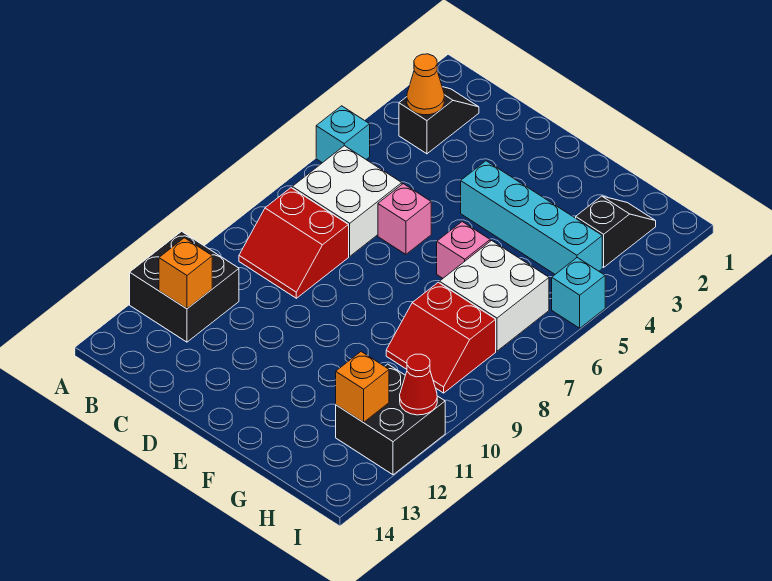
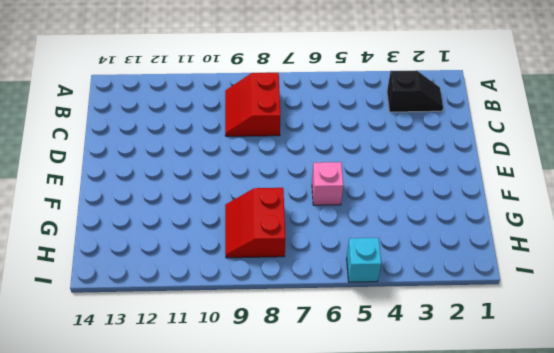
none -> cyan brick A5 level 1
none -> black brick A11:B12 level 1
none -> white brick B6:C7 level 1

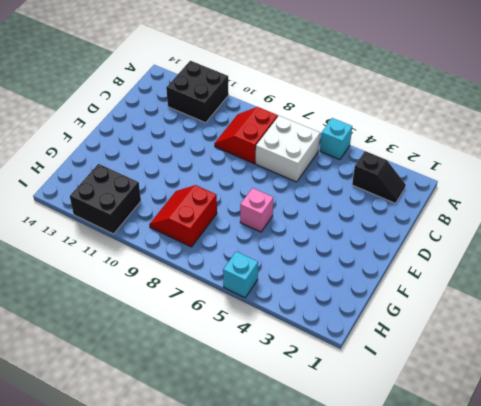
none -> pink brick D6 level 1
none -> cyan brick E4:H4 level 1
none -> white brick G6:H7 level 1

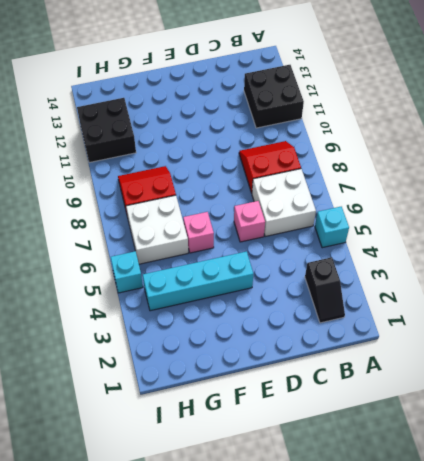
none -> black slope H2:H3 level 1 top 3
none -> orange cone B3 level 2
none -> orange brick B12 level 2

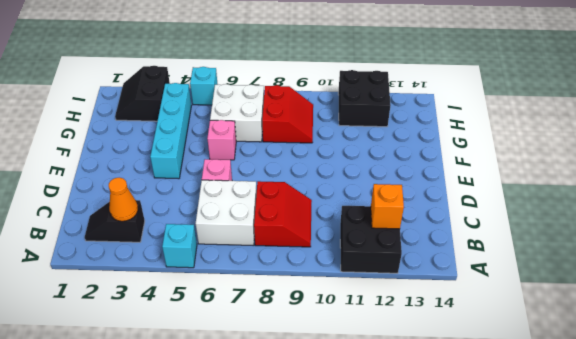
black slope H2:I3 level 1 top 3 -> black slope H2:H3 level 1 top 3
none -> orange brick H12 level 2
none -> red cone I11 level 2

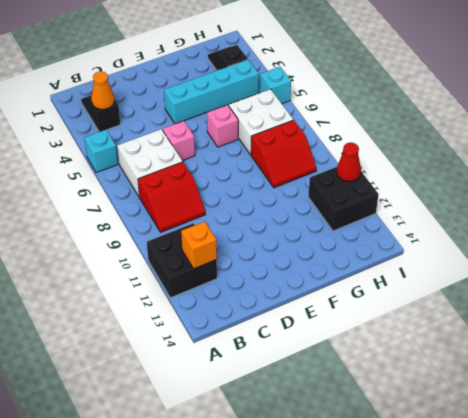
none -> orange brick H12 level 2

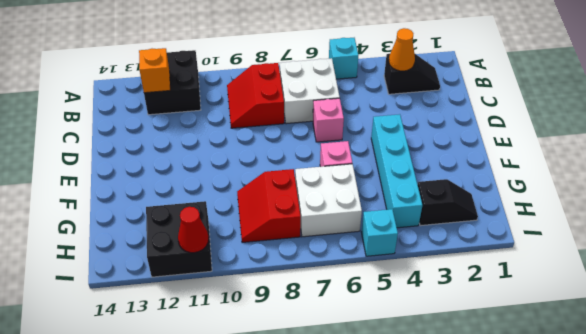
none -> orange brick H12 level 2

